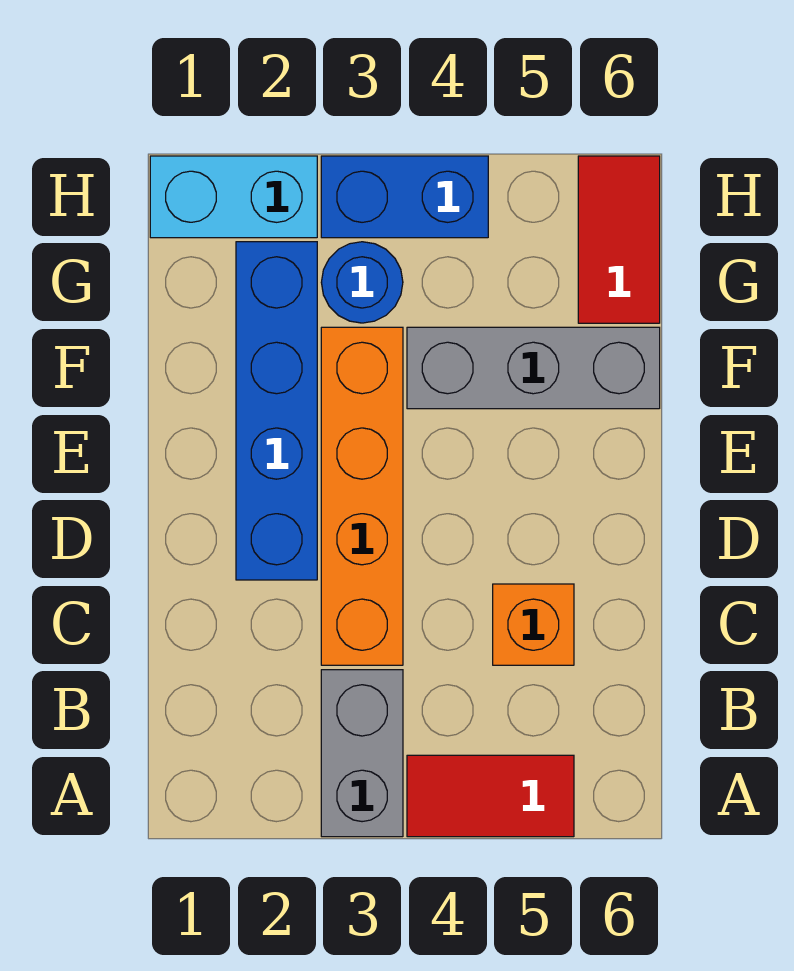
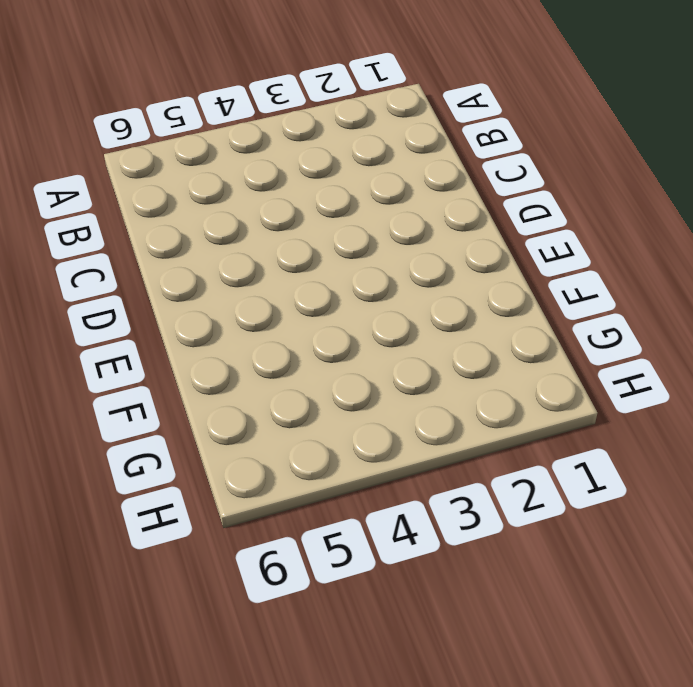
none -> grey brick A3:B3 level 1
none -> red tile A4:A5 level 1

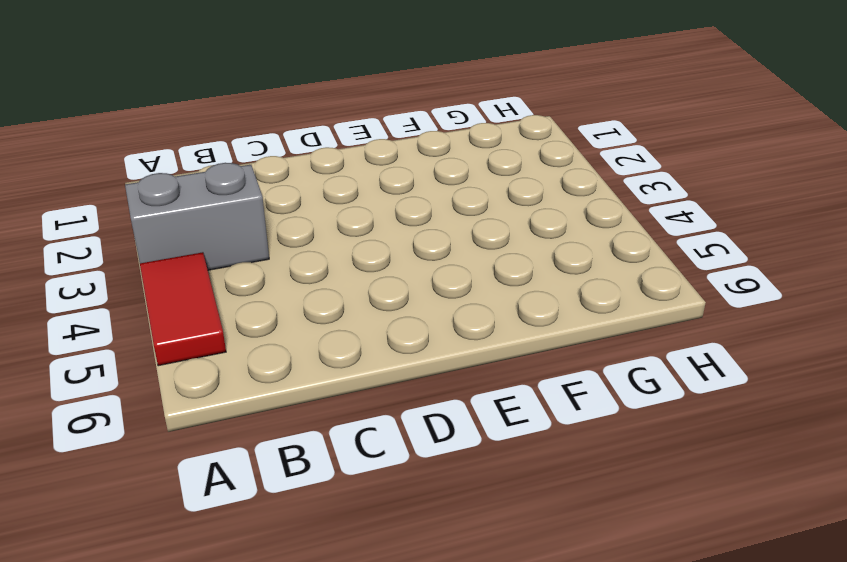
none -> orange brick C3:F3 level 1
none -> orange brick C5 level 1

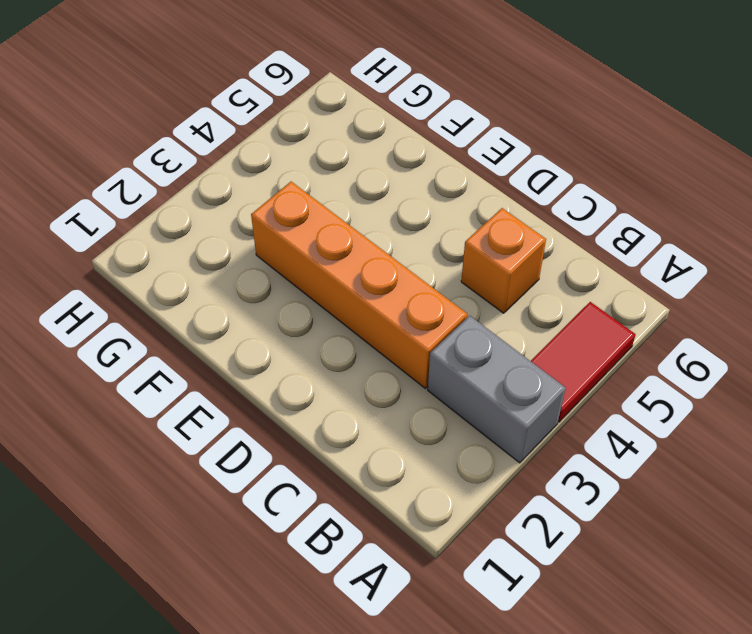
none -> blue brick D2:G2 level 1
none -> grey brick F4:F6 level 1

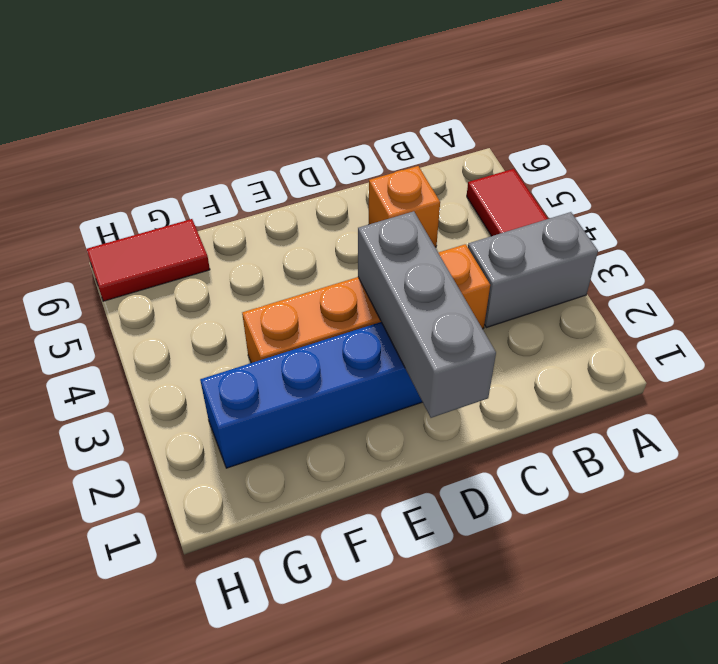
grey brick D1:D3 level 2 -> grey brick F4:F6 level 1
none -> blue round brick G3 level 1
none -> cyan brick H1:H2 level 1

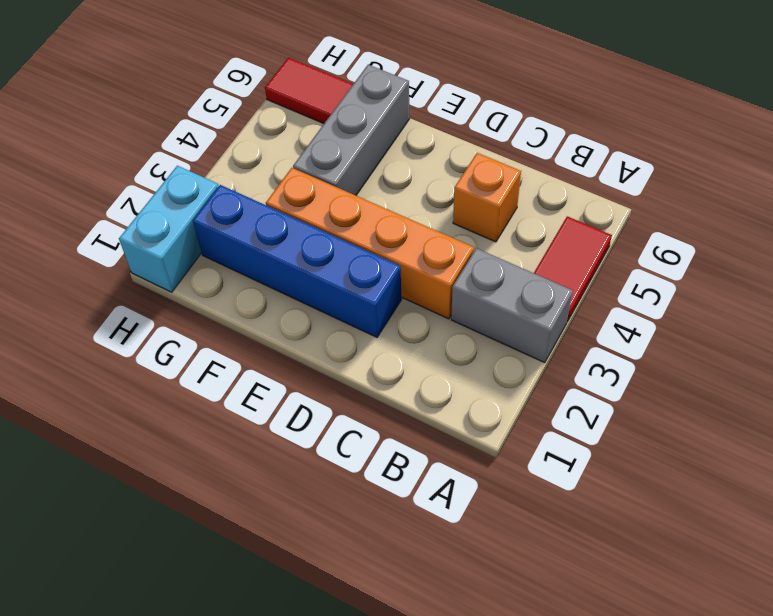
none -> blue round brick G3 level 1
none -> blue brick H3:H4 level 1

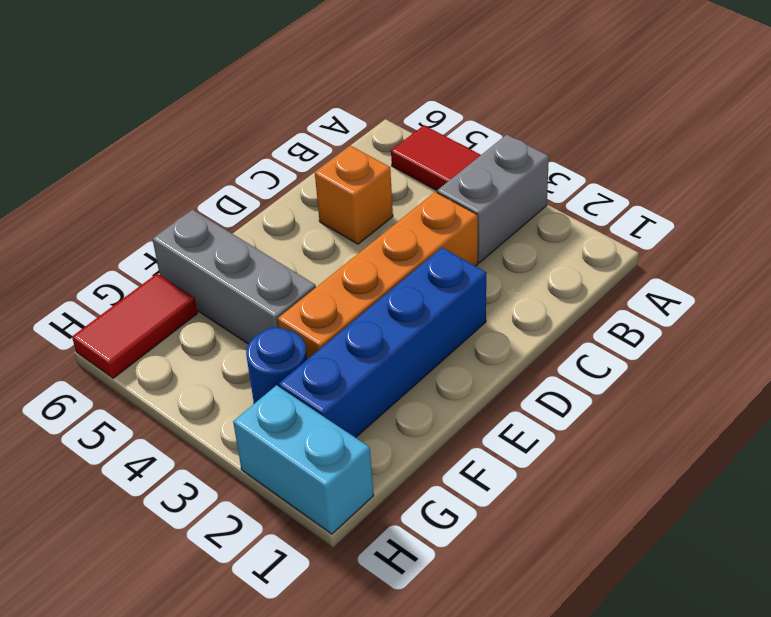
none -> blue brick H3:H4 level 1

